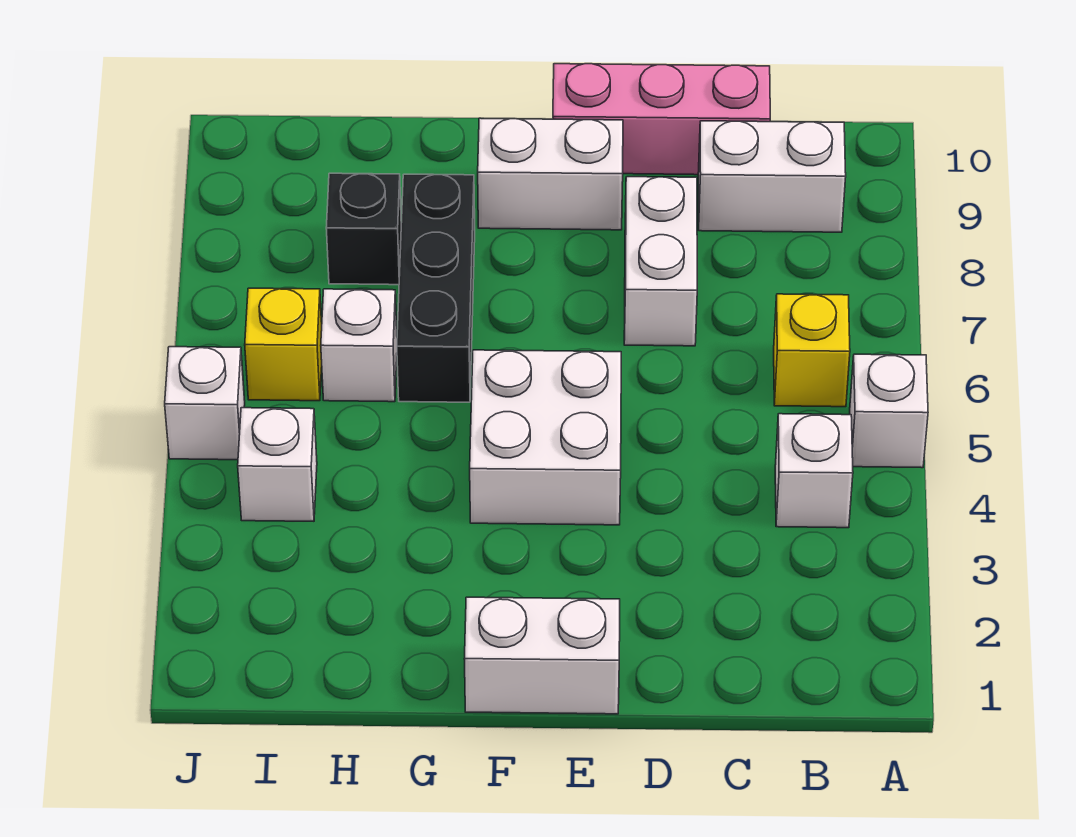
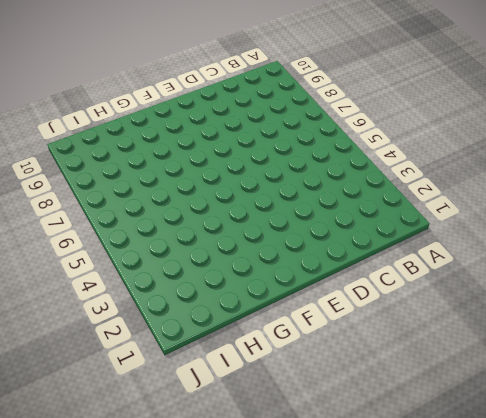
none -> white brick A5 level 1
none -> white brick B4 level 1
none -> yellow brick B6 level 1

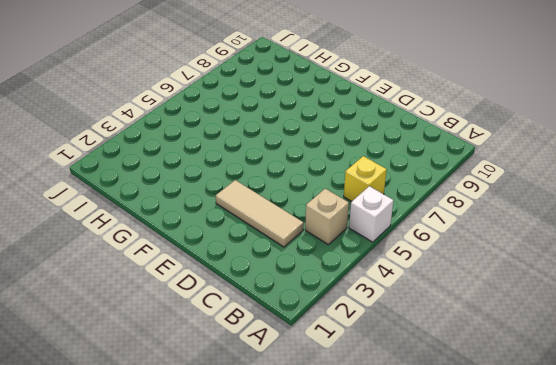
tan brick B4 level 1 -> white brick B4 level 1
tan tile C3:E3 level 1 -> none
none -> white brick B9:C9 level 1
none -> pink brick C10:E10 level 1
none -> white brick D7:D8 level 1

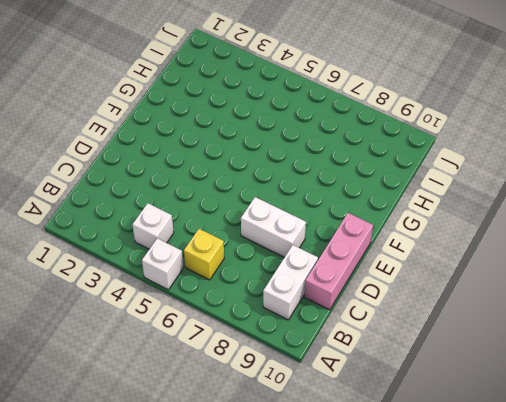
none -> white brick E1:F1 level 1
none -> white brick E4:F5 level 1
none -> white brick E9:F9 level 1

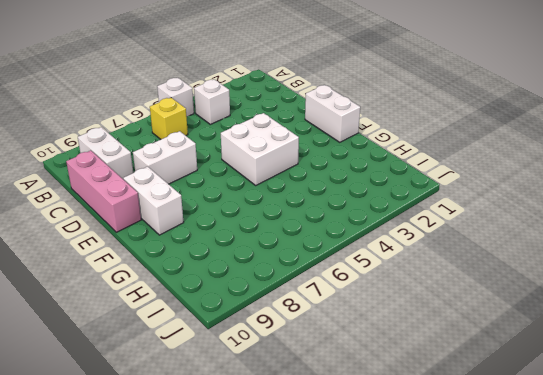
none -> black brick G6:G8 level 1
none -> white brick H6 level 1
none -> black brick H8 level 1

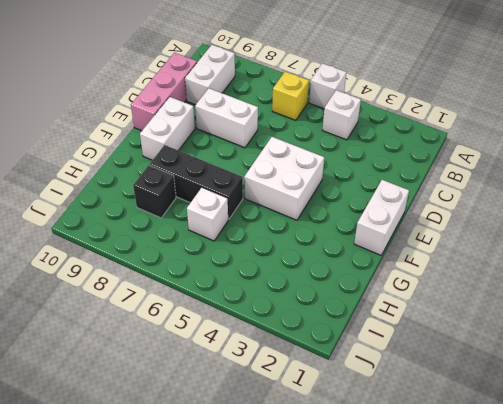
none -> white brick I4 level 1
none -> yellow brick I6 level 1
none -> white brick J5 level 1

